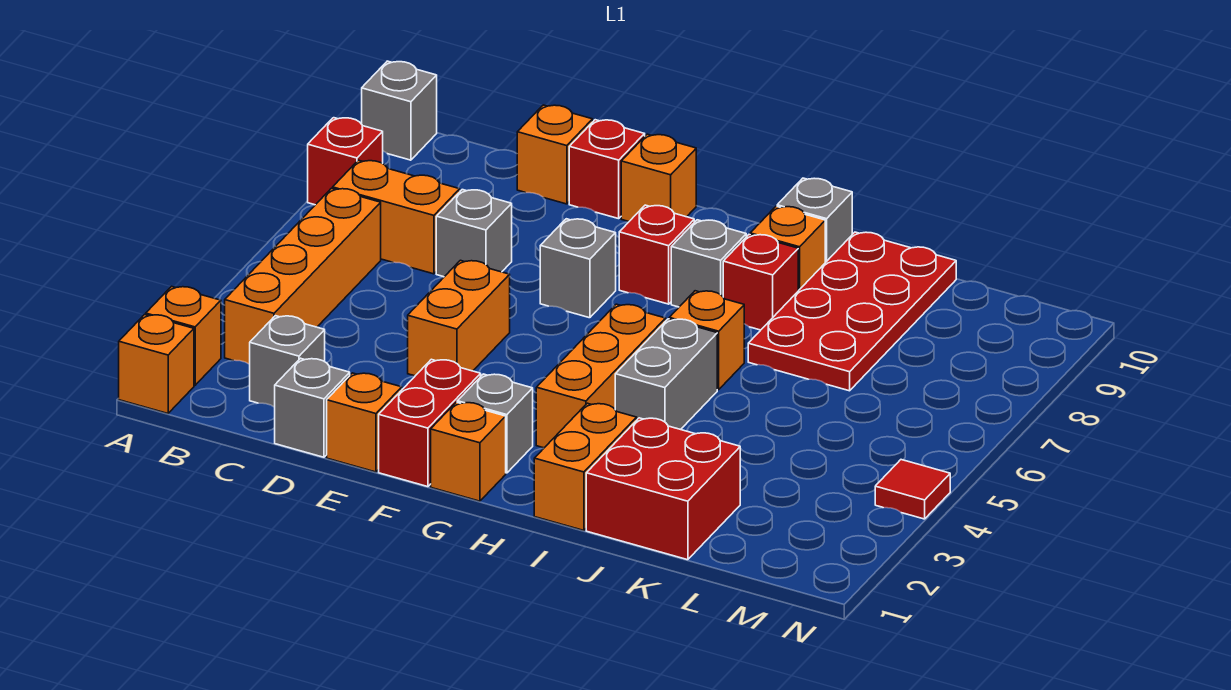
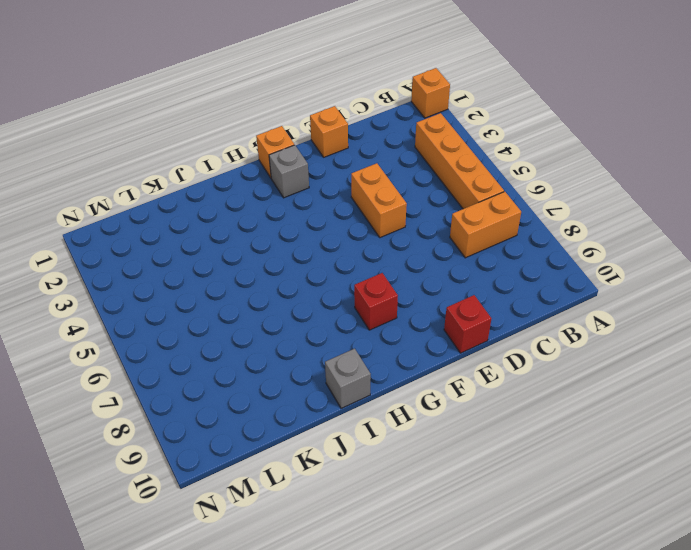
none -> orange brick A2 level 1
none -> red brick A8 level 1
none -> grey brick A10 level 1
none -> grey brick C2 level 1

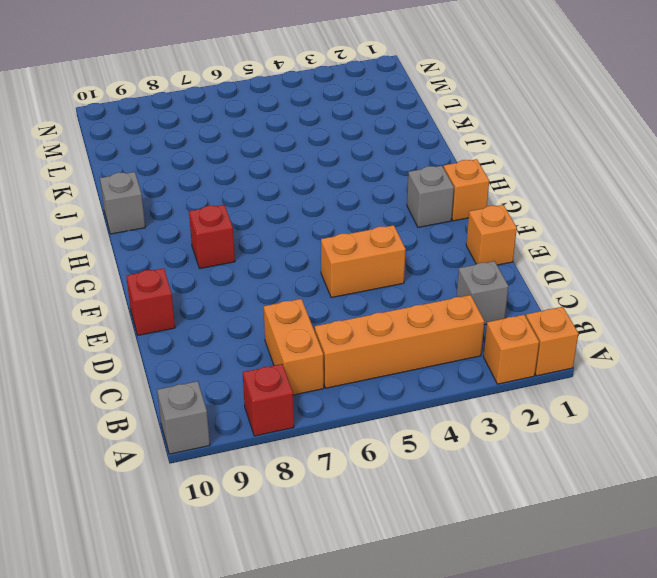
none -> grey brick D1 level 1
none -> grey brick D7 level 1
none -> orange brick D10 level 1
none -> red brick F1:F2 level 1

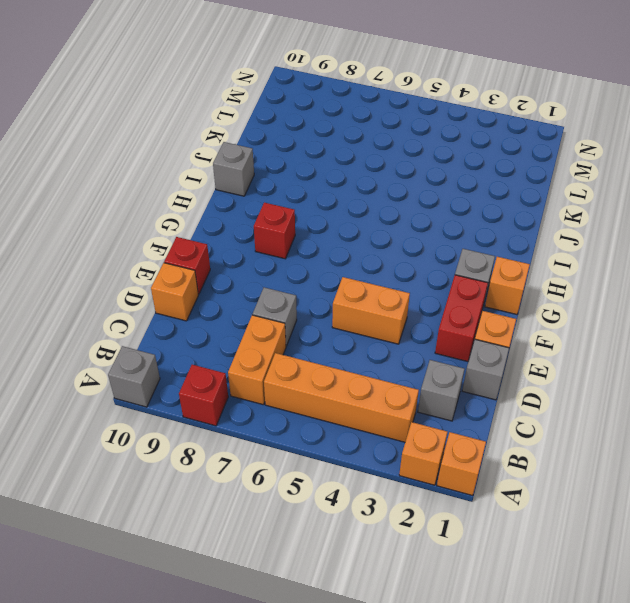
red brick E2:F2 level 1 -> red brick F1:F2 level 1
none -> grey brick F7 level 1
none -> orange brick F10 level 1
none -> orange brick H3:H5 level 1
none -> grey brick H8 level 1

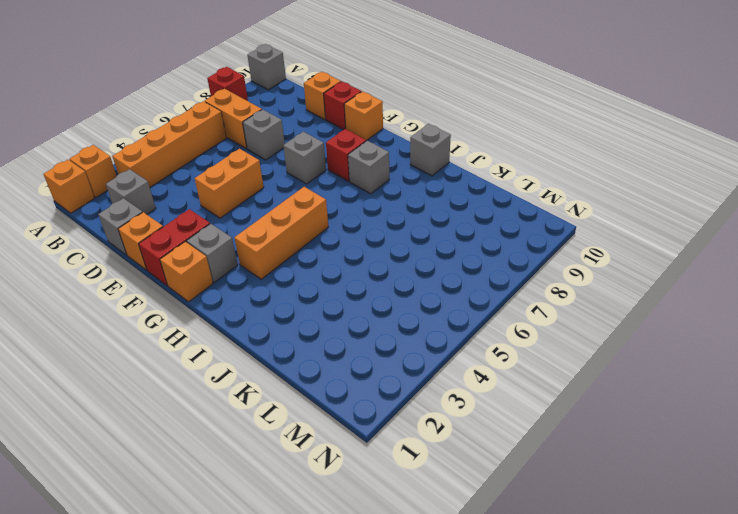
none -> orange brick I1:I2 level 1
none -> grey brick I4:I5 level 1
none -> orange brick I6 level 1
none -> red brick I8 level 1

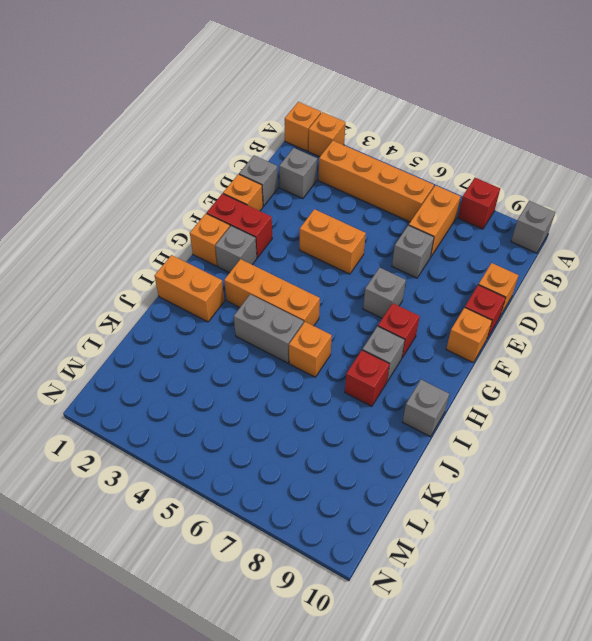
none -> orange brick I9 level 1
none -> red brick J1:K2 level 1
none -> red plate J7:K10 level 1
none -> red tile N4 level 1

